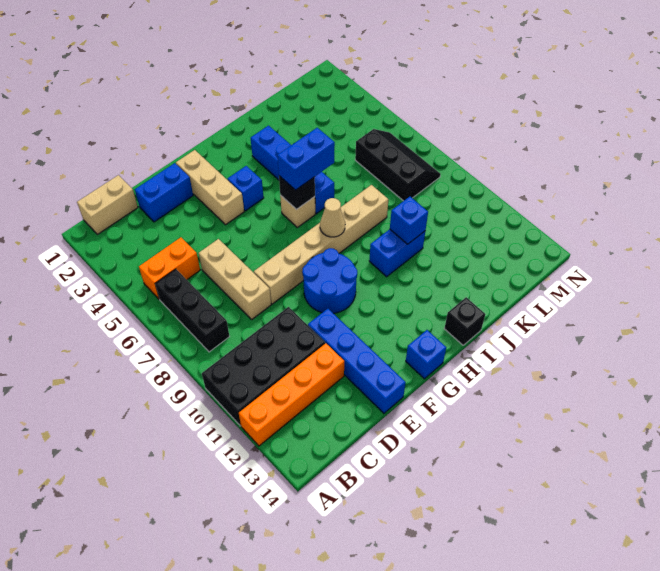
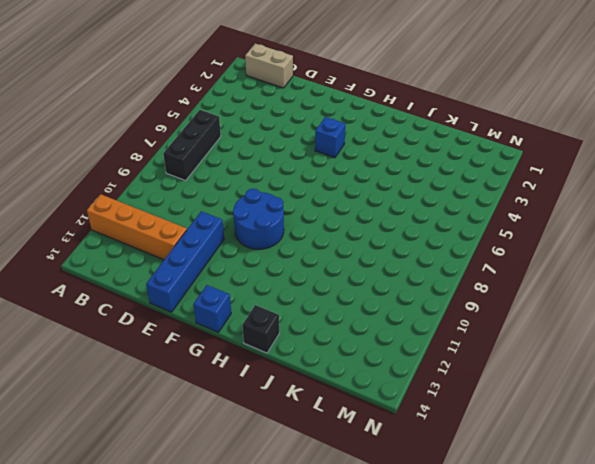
none -> black brick A10:D11 level 1
none -> orange brick B5:C5 level 1
none -> blue brick D2:E2 level 1

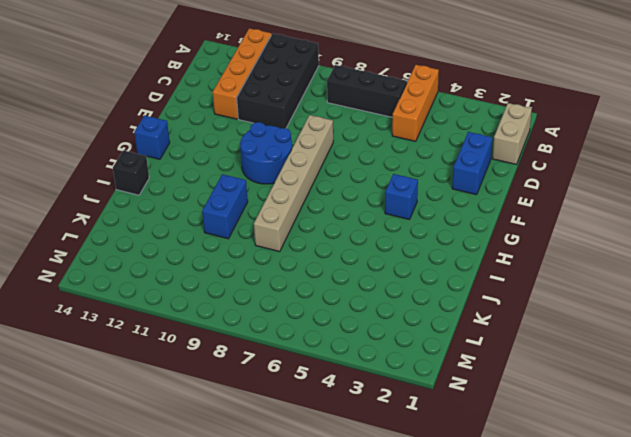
orange brick A5:C5 level 1 -> orange brick B5:C5 level 1
none -> tan brick D6:D8 level 1
none -> blue brick E11:E14 level 1
none -> tan brick F2:F4 level 1

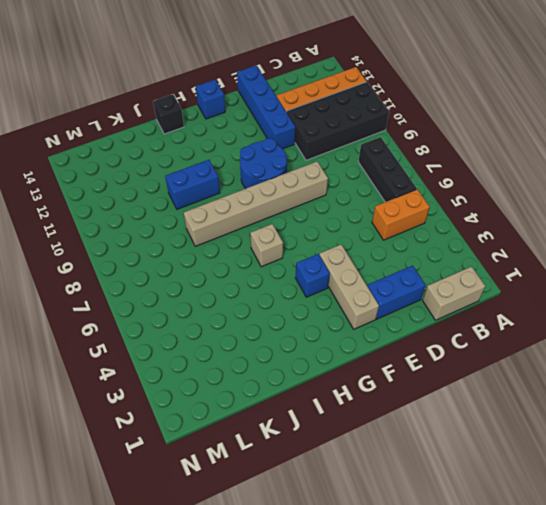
none -> tan brick D6:D8 level 1
none -> blue brick I3:I6 level 1
none -> black slope L6:M8 level 1 top L

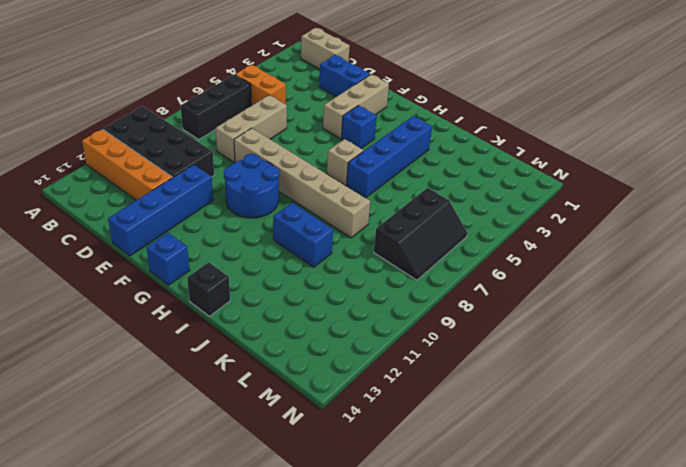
none -> black brick H6 level 2
none -> tan cone H8 level 2
none -> blue brick J10 level 2

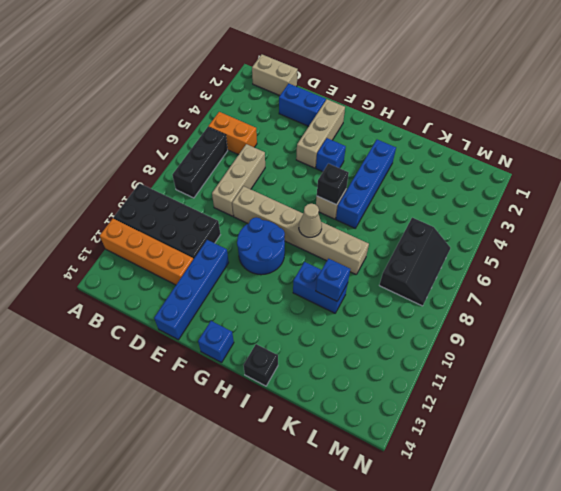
none -> blue brick H6:I6 level 3

